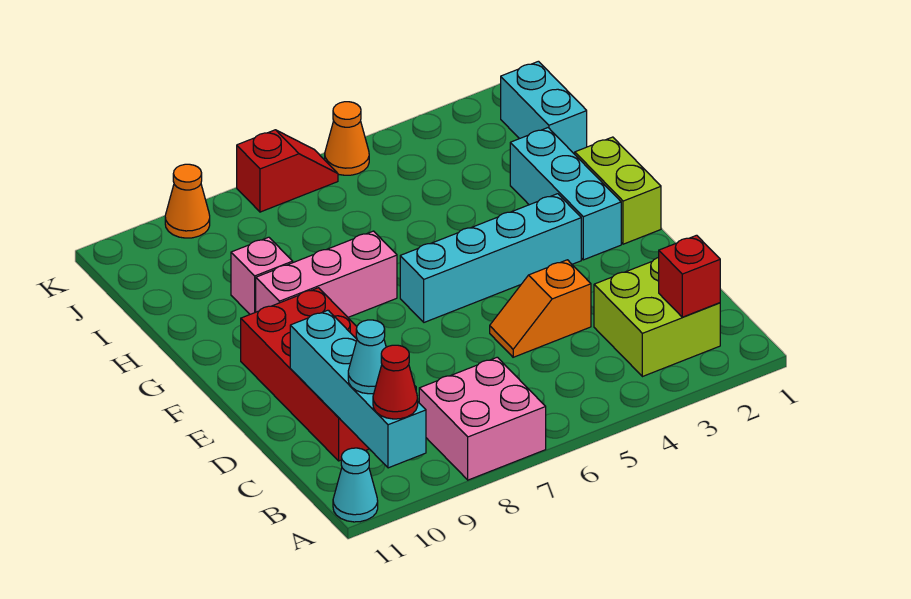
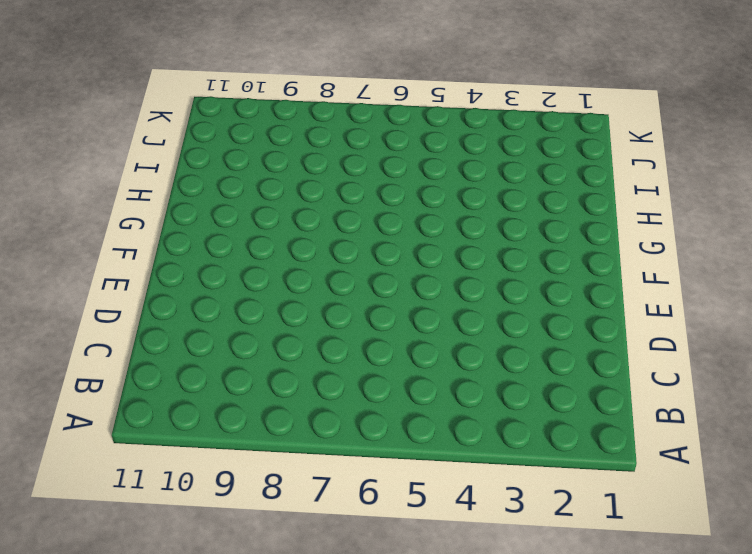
none -> pink brick A7:B8 level 1
none -> cyan cone A11 level 1
none -> lime brick B2:C3 level 1

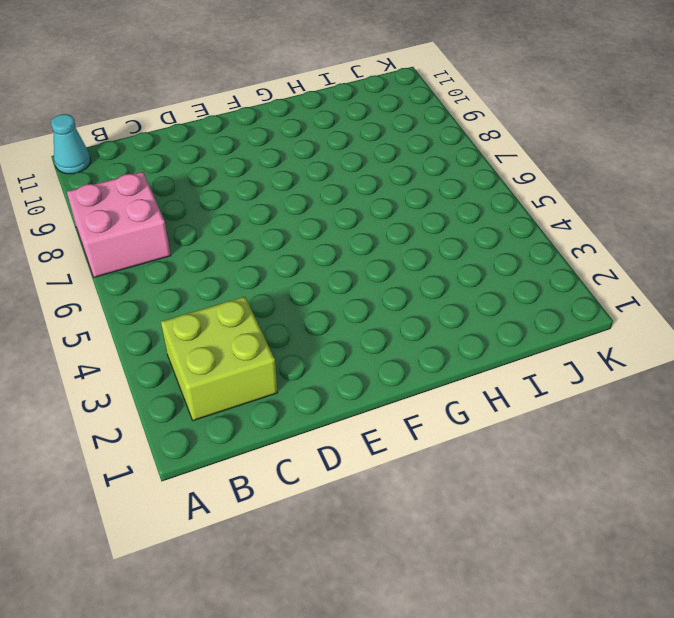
none -> red brick C9:F10 level 1
none -> orange slope D4:D5 level 1 top 4
none -> lime brick F1:G1 level 1

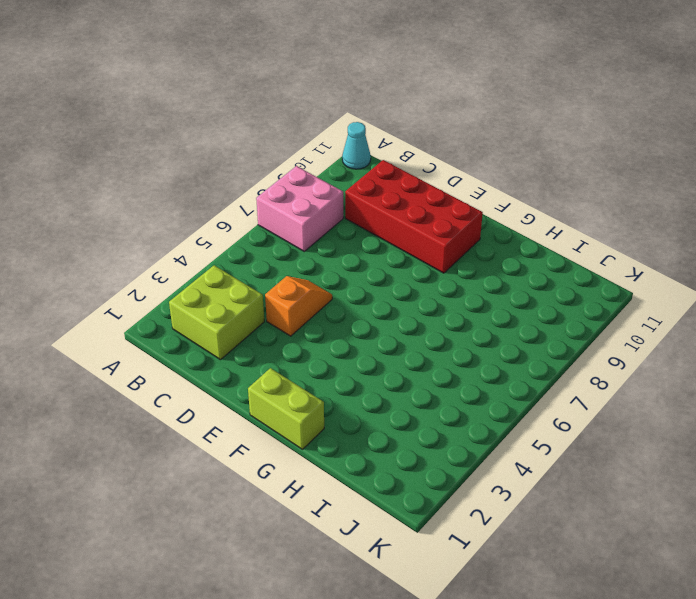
none -> cyan brick F2:H2 level 1
none -> cyan brick F3:F6 level 1
none -> pink brick G7:G9 level 1

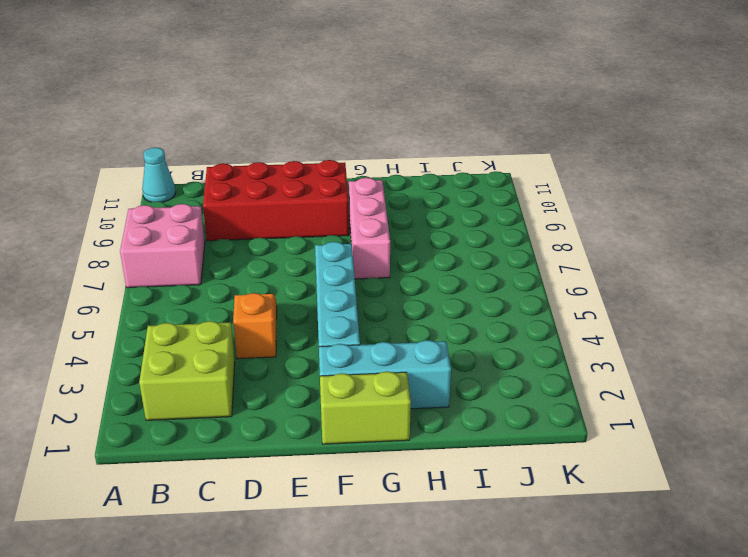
none -> pink brick H9 level 1
none -> cyan brick I1:J1 level 1
none -> orange cone K5 level 1

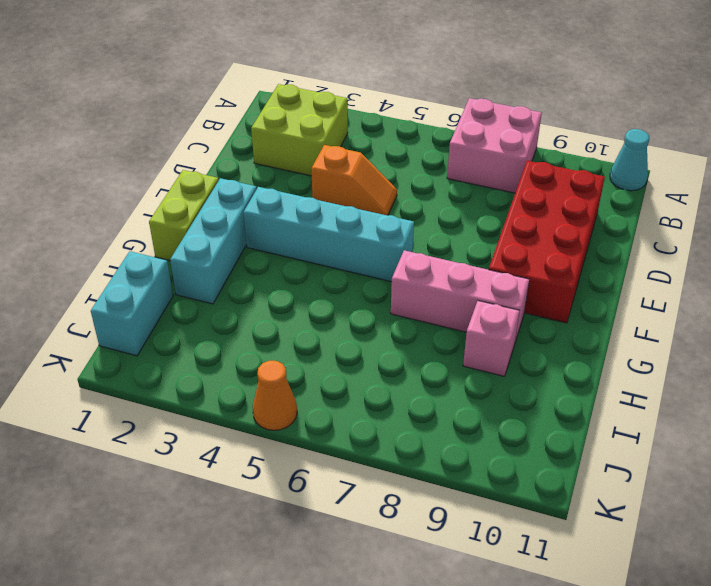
none -> red slope K6:K7 level 1 top 7
none -> orange cone K9 level 1
none -> cyan brick A10:D10 level 2

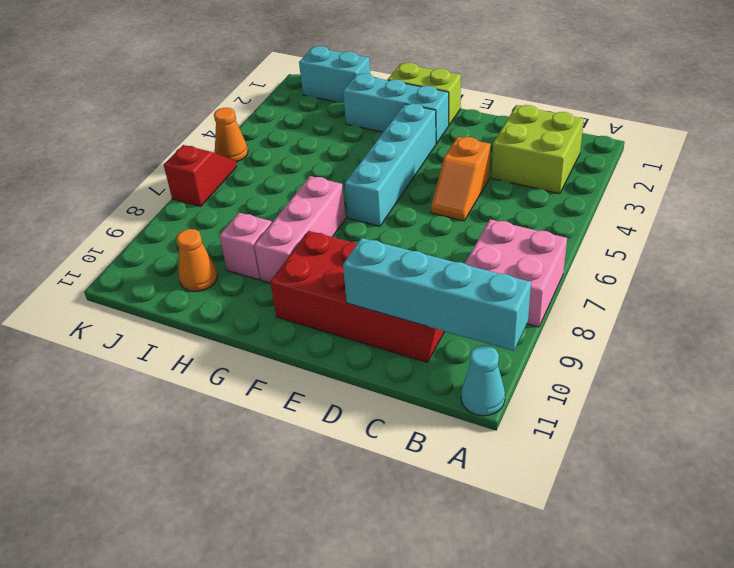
orange cone I10 level 1 -> orange cone K9 level 1
none -> red brick B2 level 2
none -> red cone A10 level 3
none -> cyan cone B10 level 3

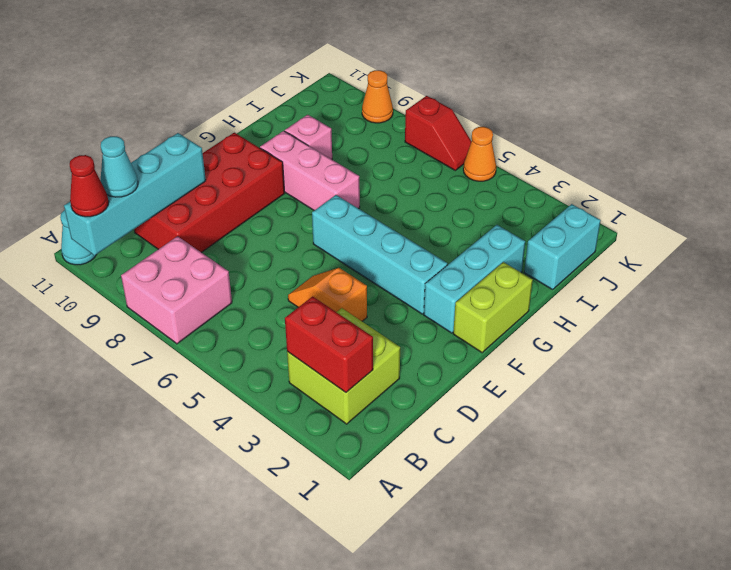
red brick B2:B3 level 2 -> red brick B2 level 2

